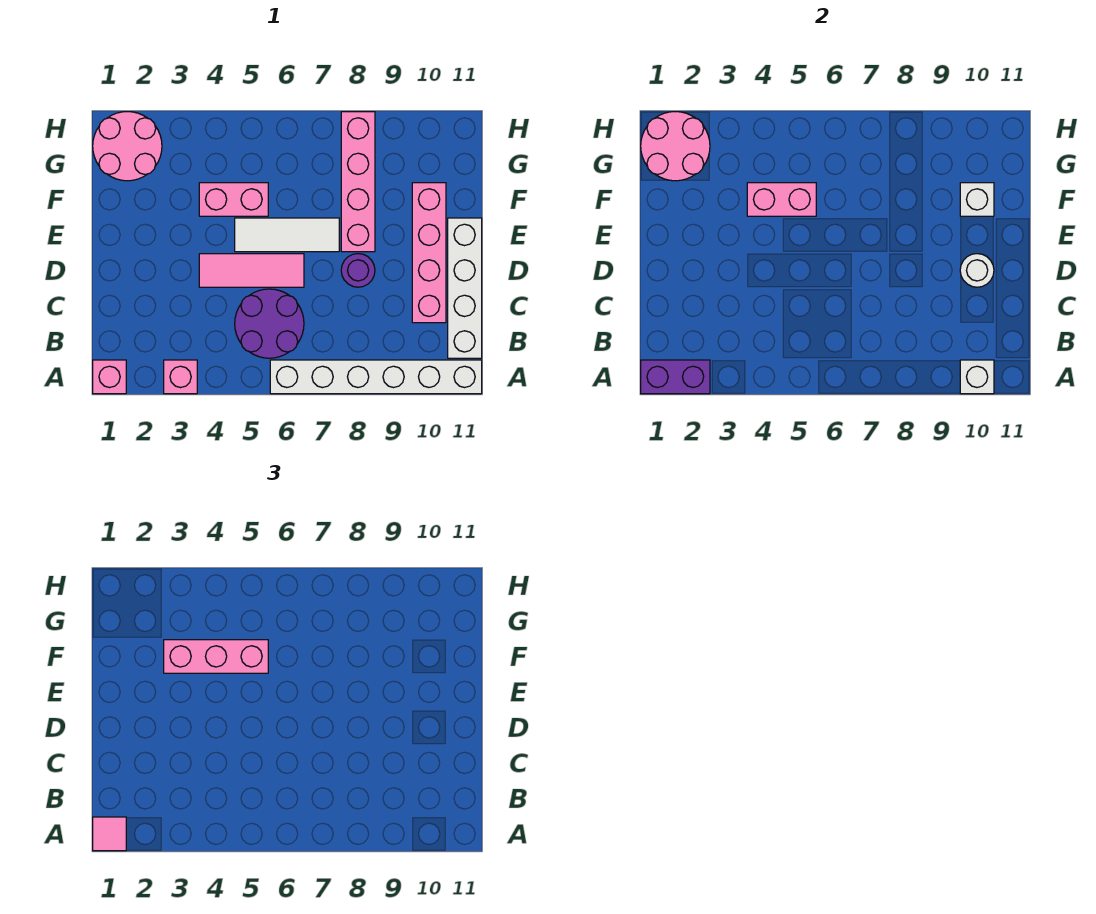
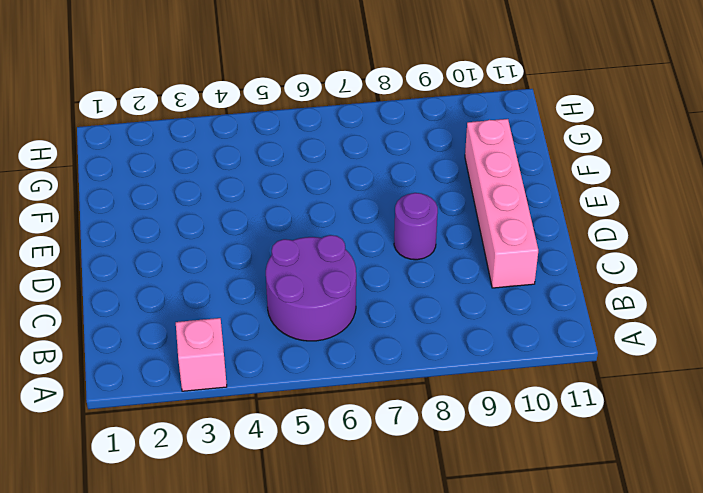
none -> pink brick A1 level 1
none -> white brick A6:A11 level 1
none -> white brick B11:E11 level 1

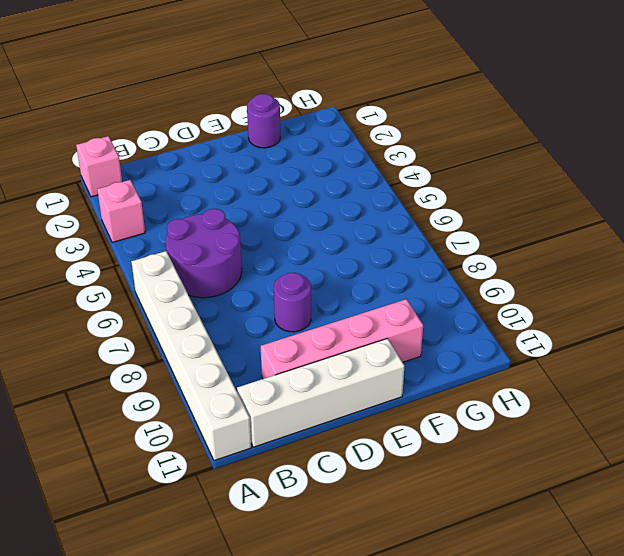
purple round brick F1 level 1 -> none
none -> pink tile D4:D6 level 1
none -> white tile E5:E7 level 1
none -> pink brick E8:H8 level 1

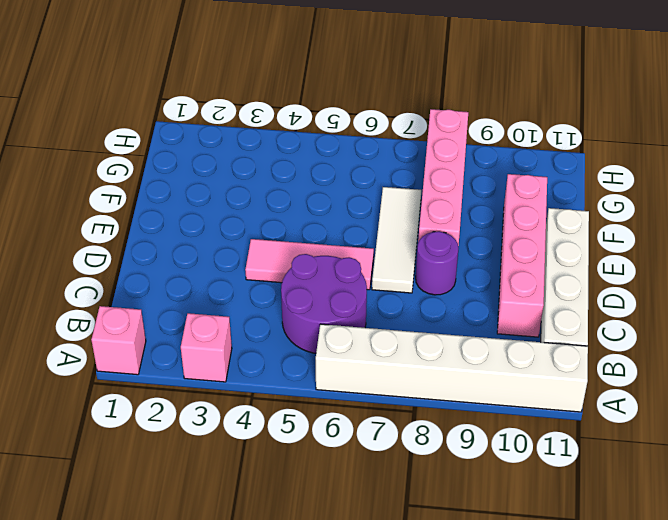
white tile D7:F7 level 1 -> white tile E5:E7 level 1
none -> pink brick F4:F5 level 1
none -> pink round brick G1:H2 level 1
none -> purple brick A1:A2 level 2

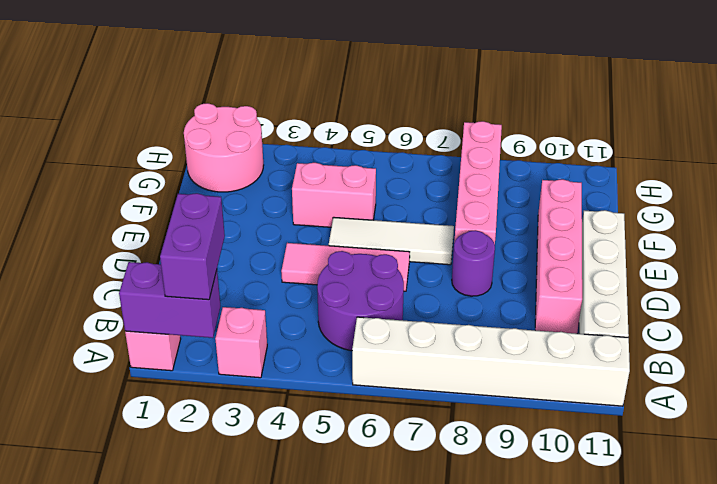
purple brick A2:B2 level 3 -> none
none -> white brick A10 level 2
none -> white round brick D10 level 2
none -> pink brick F4:F5 level 2

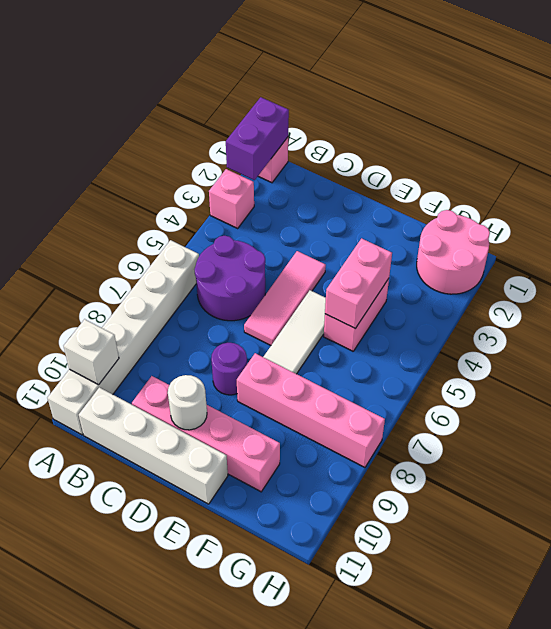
none -> white brick F10 level 2
none -> pink round brick G1:H2 level 2
none -> pink tile A1 level 3

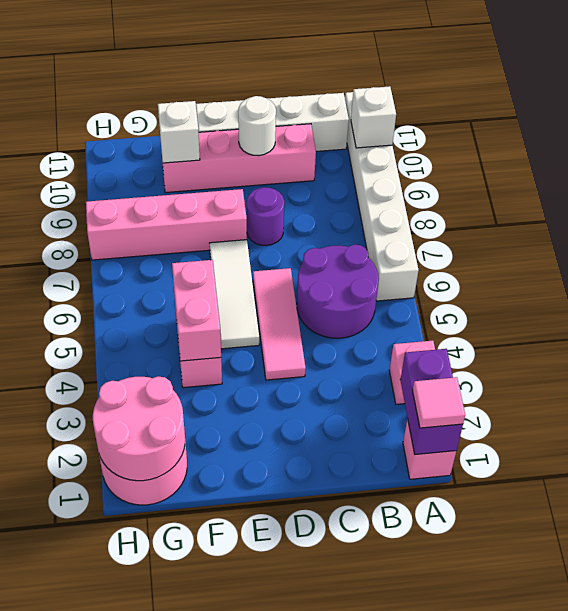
none -> pink brick F3:F5 level 3

